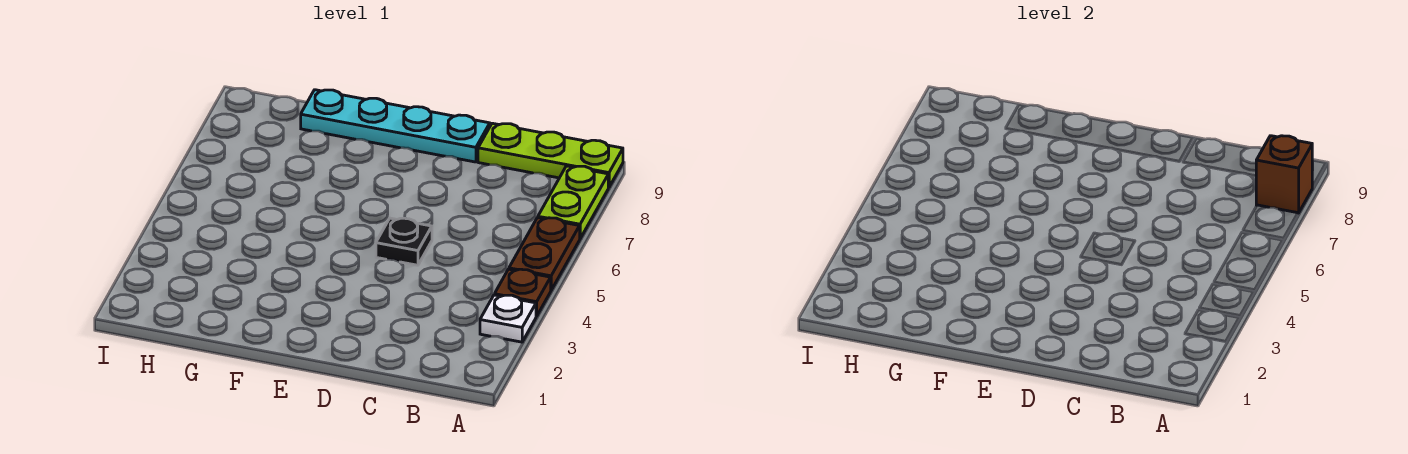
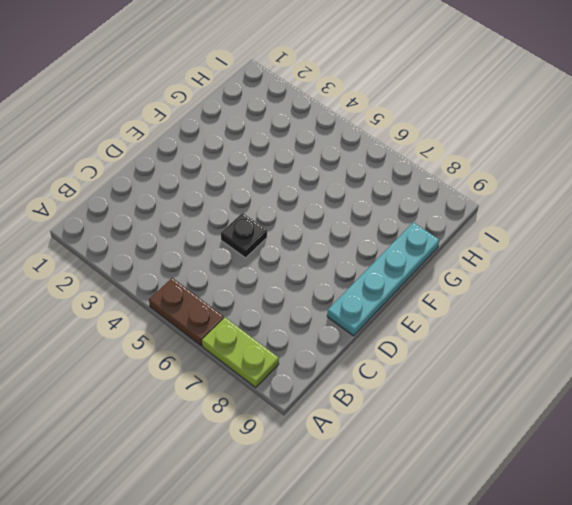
none -> white plate A3 level 1
none -> brown plate A4 level 1

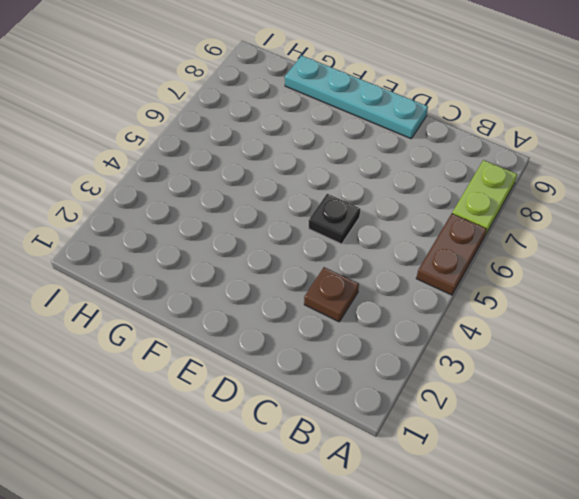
brown plate C3 level 1 -> brown plate A4 level 1
none -> white plate A3 level 1
none -> lime plate A9:C9 level 1

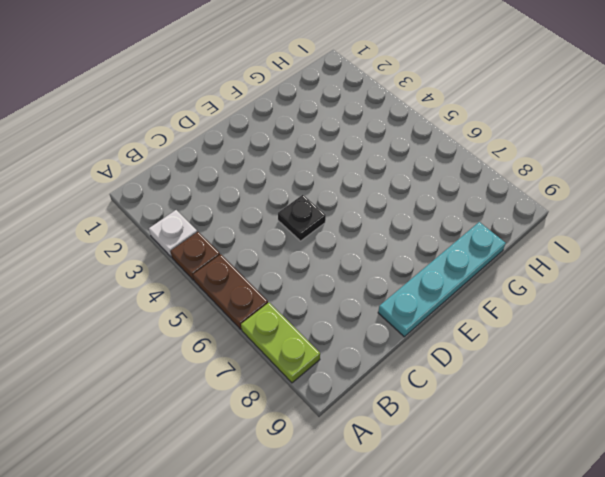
none -> lime plate A9:C9 level 1
none -> brown brick A8 level 2

